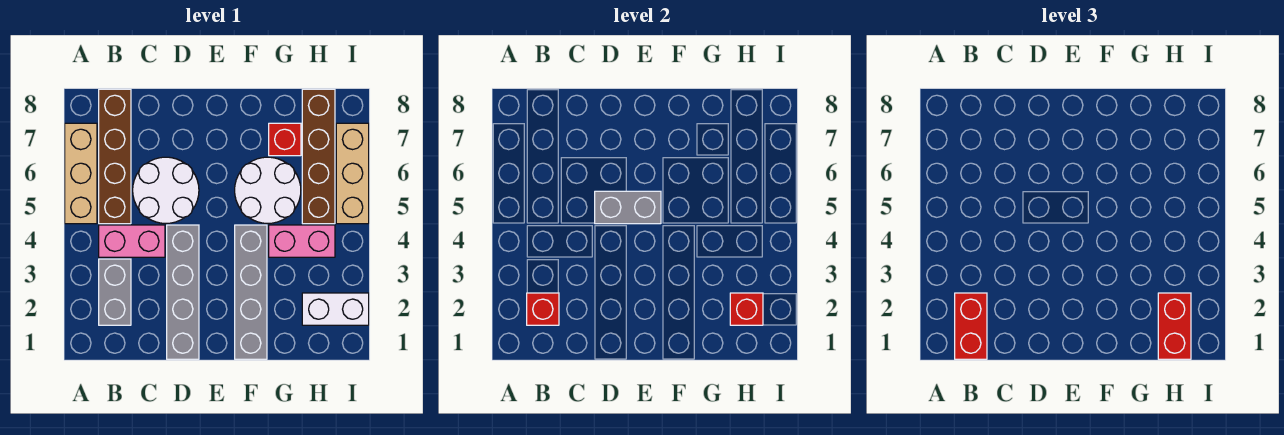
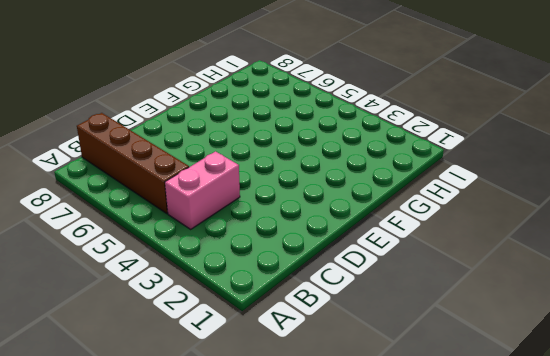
none -> tan brick A5:A7 level 1
none -> grey brick B2:B3 level 1
none -> white round brick C5:D6 level 1

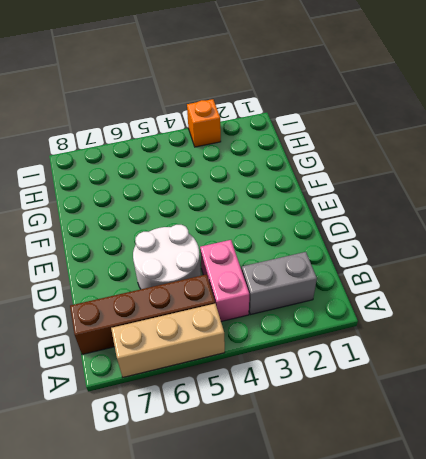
orange brick I3 level 1 -> none
none -> grey brick D1:D4 level 1
none -> grey brick F1:F4 level 1
none -> white round brick F5:G6 level 1

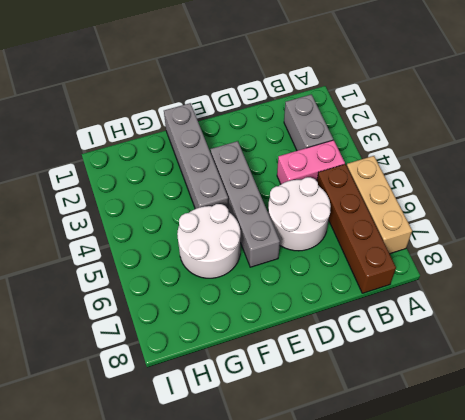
grey brick E3:E6 level 1 -> grey brick D1:D4 level 1
none -> pink brick G4:H4 level 1
none -> red brick G7 level 1
none -> white brick H2:I2 level 1

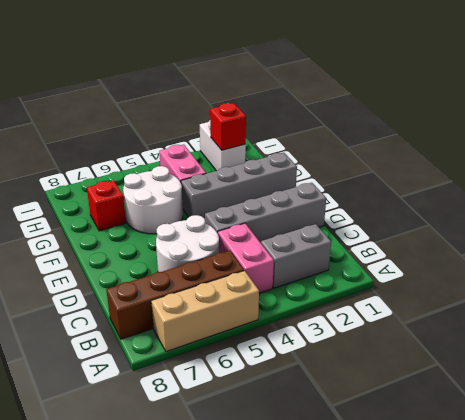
none -> brown brick H5:H8 level 1
none -> tan brick I5:I7 level 1
none -> red brick B2 level 2

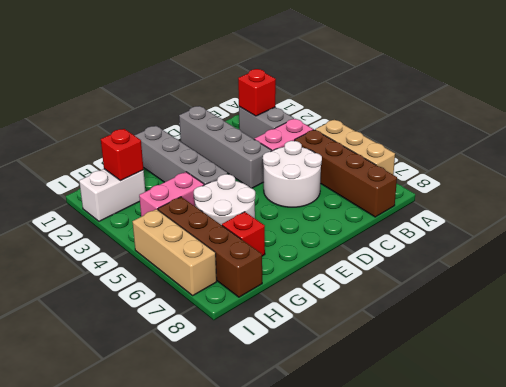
none -> grey brick D5:E5 level 2
none -> red brick B1:B2 level 3
none -> red brick H1:H2 level 3

